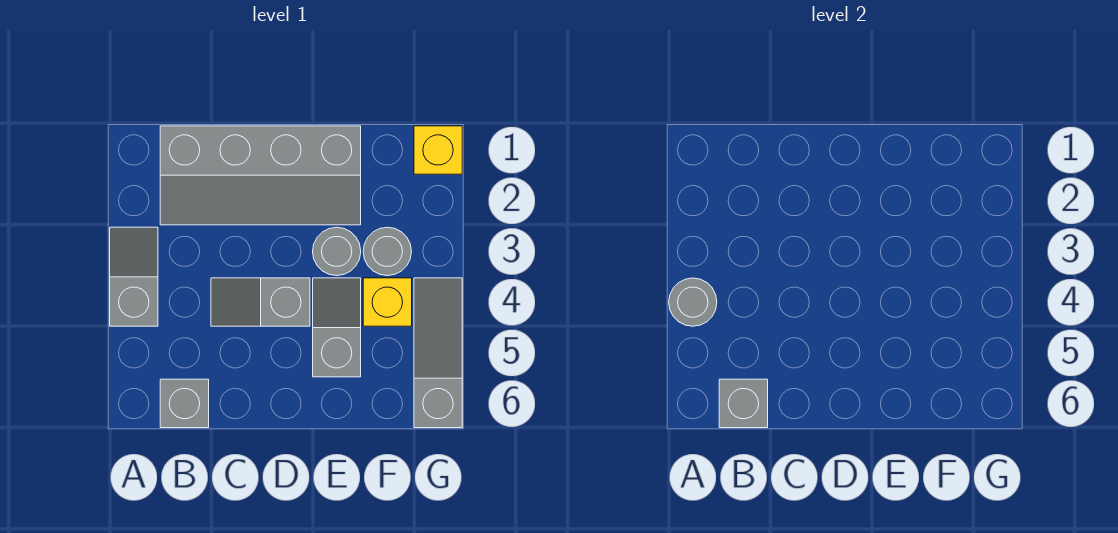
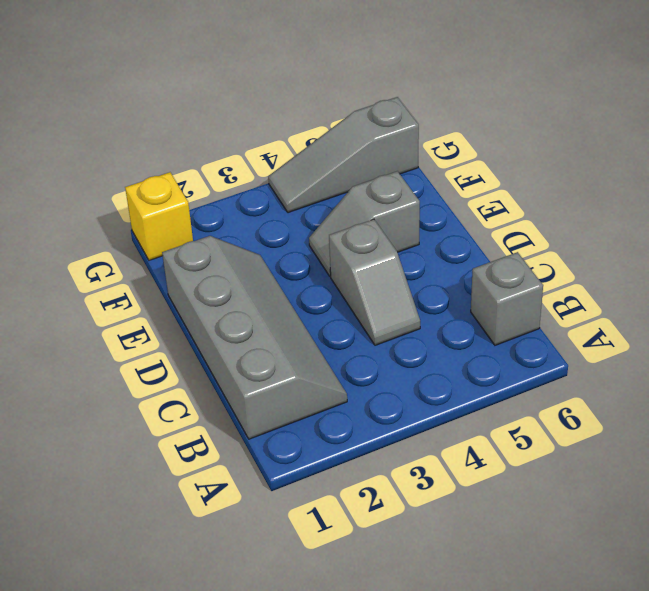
none -> grey slope A3:A4 level 1 top 4
none -> grey round brick E3 level 1
none -> grey round brick F3 level 1

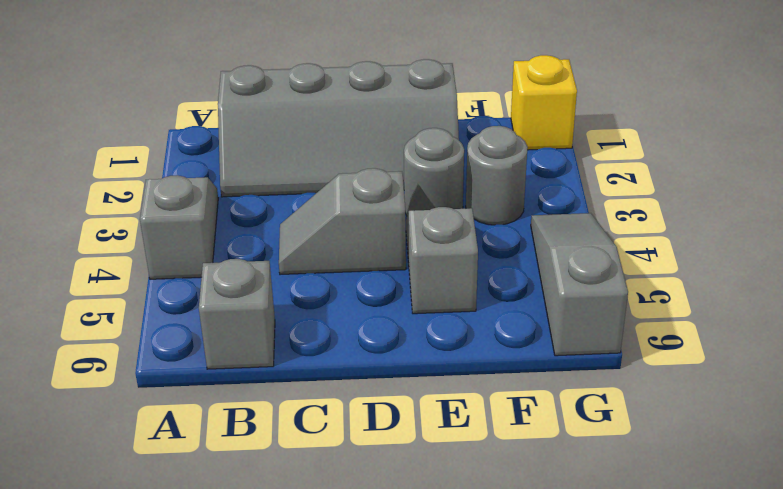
none -> yellow brick F4 level 1
none -> grey round brick A4 level 2
none -> grey brick B6 level 2

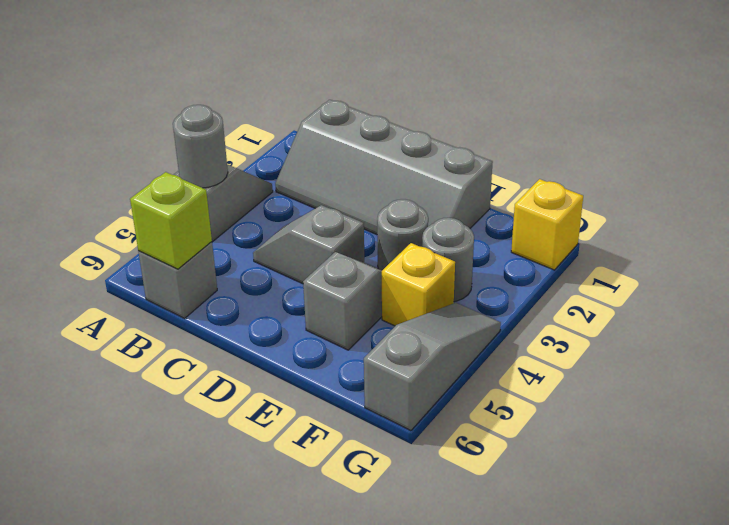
lime brick B6 level 2 -> grey brick B6 level 2

